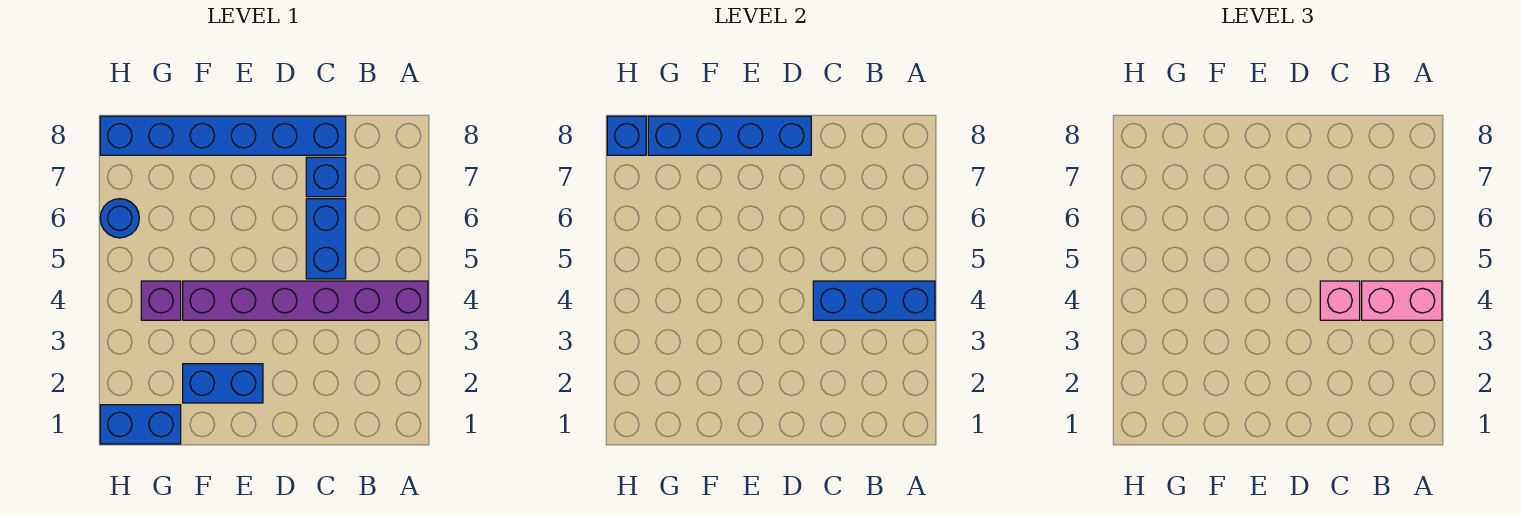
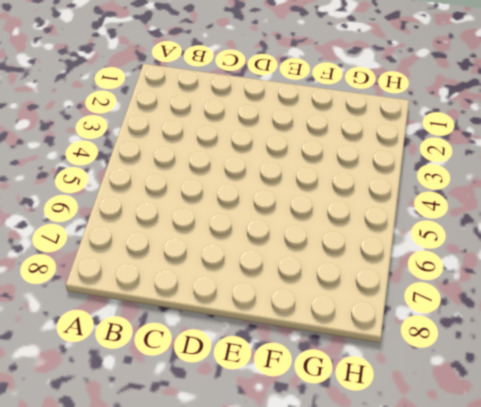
none -> purple brick A4:F4 level 1
none -> blue brick C5:C6 level 1
none -> blue brick C7 level 1

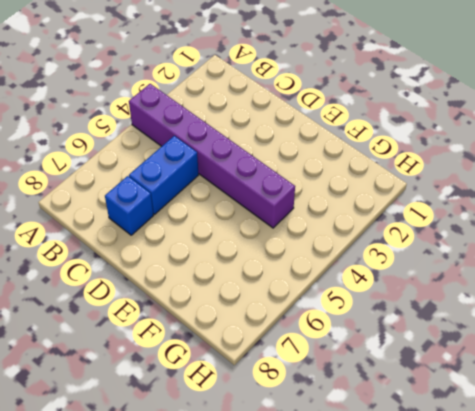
none -> blue brick C8:H8 level 1
none -> blue brick E2:F2 level 1
none -> blue brick G1:H1 level 1

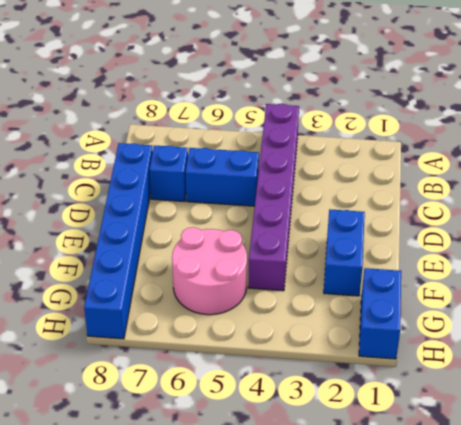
pink round brick F5:G6 level 1 -> none
none -> purple brick G4 level 1
none -> blue round brick H6 level 1
none -> blue brick A4:C4 level 2

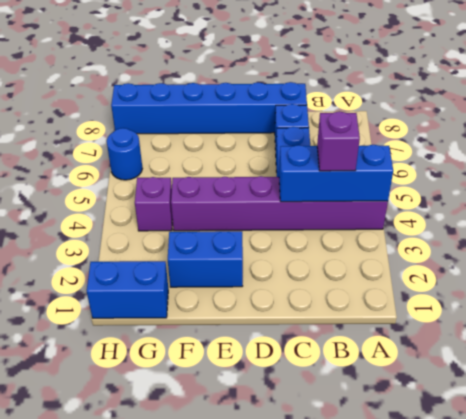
purple brick B4 level 3 -> pink brick A4:B4 level 3
none -> blue brick D8:G8 level 2
none -> blue brick H8 level 2
none -> pink brick C4 level 3

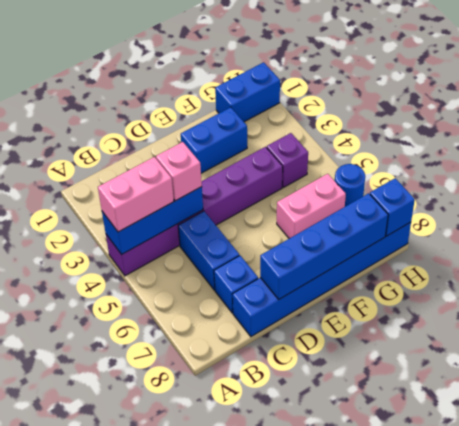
pink brick F6:G6 level 1 -> none

